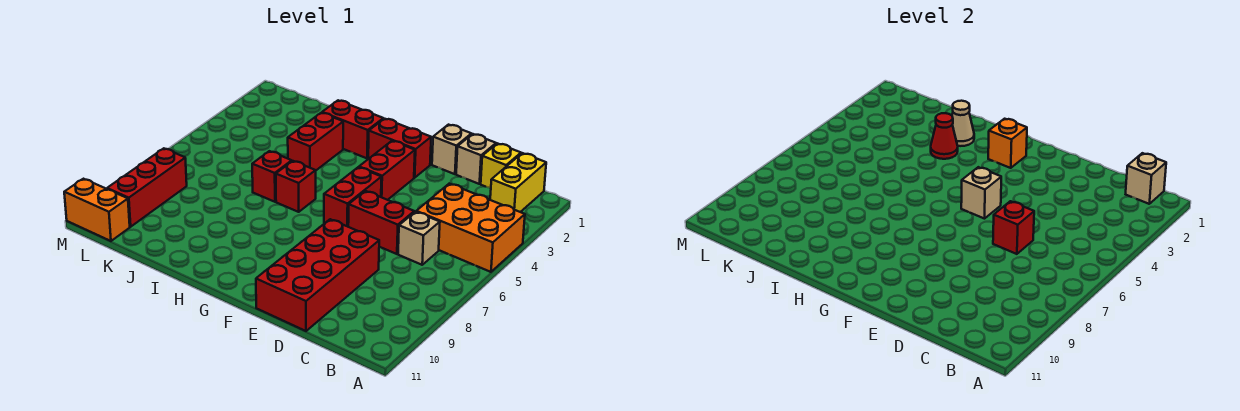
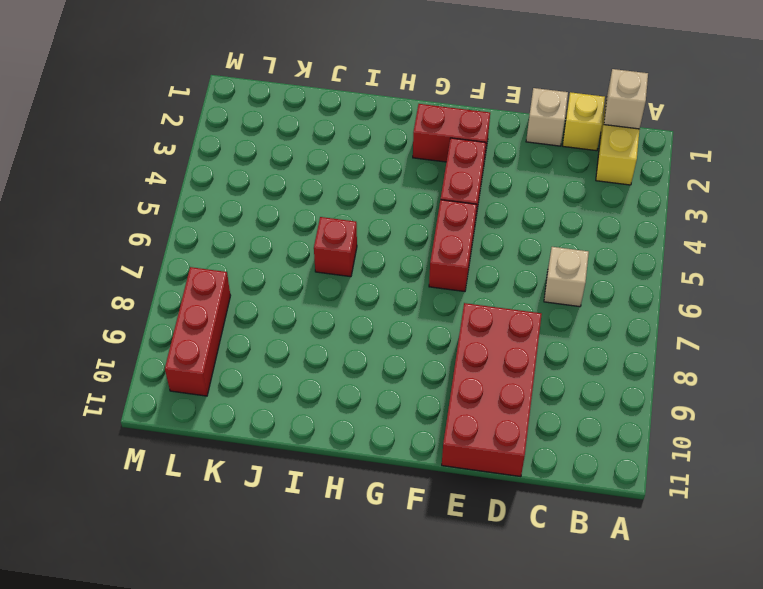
none -> orange brick A4:C5 level 1
none -> red brick D6:E6 level 1
none -> tan brick E1 level 1

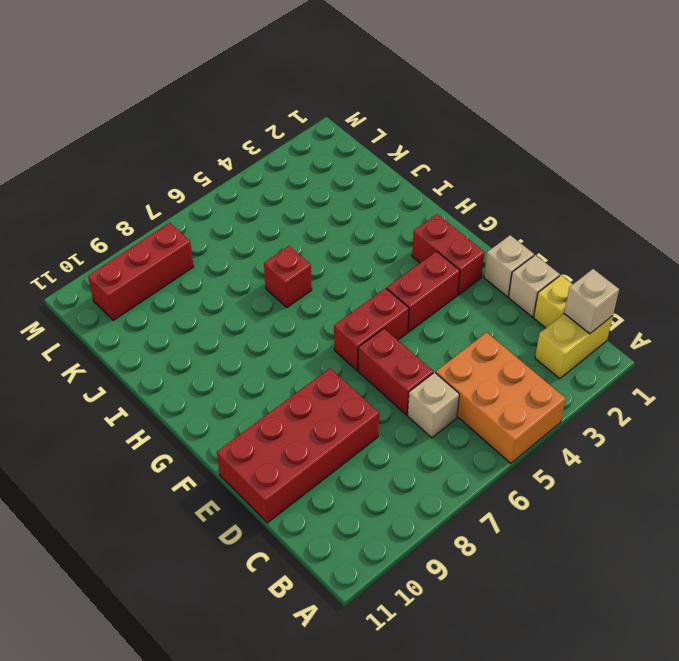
none -> red brick H2:I2 level 1
none -> red brick H6 level 1
none -> red brick I3:I4 level 1

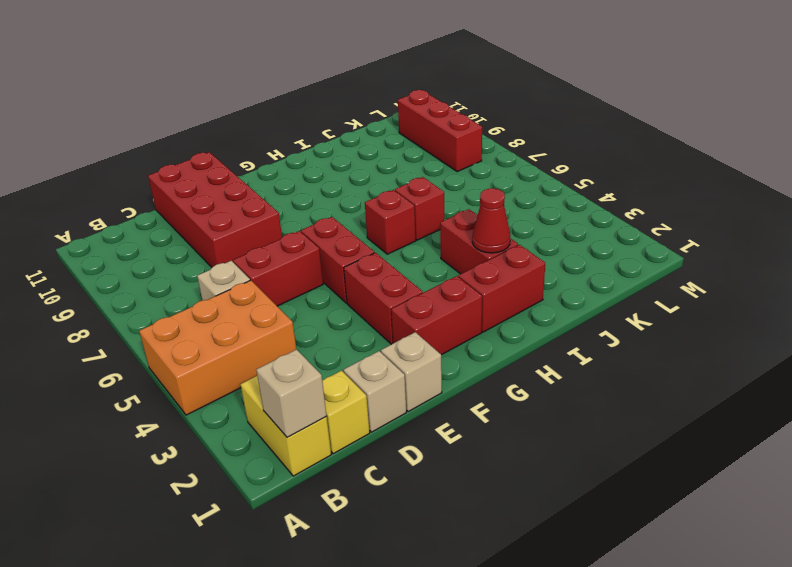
none -> orange brick L11:M11 level 1
none -> red brick D6 level 2
none -> tan brick F5 level 2

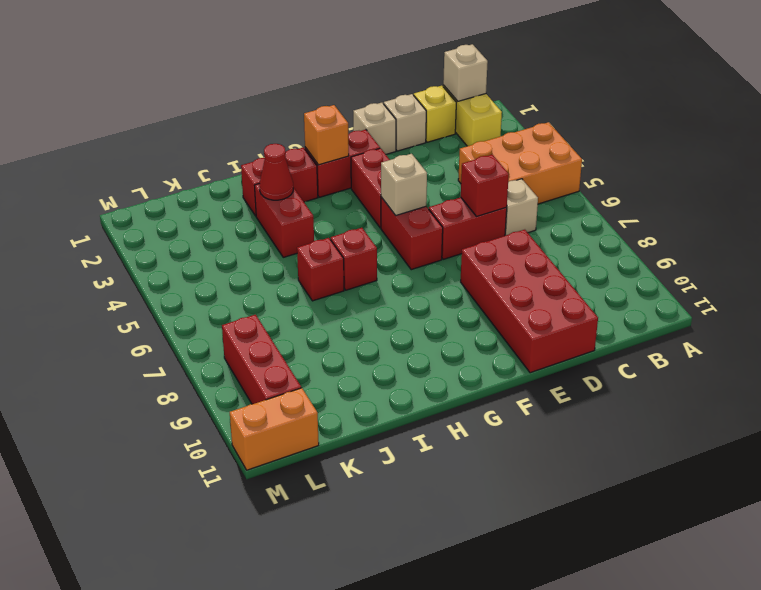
none -> tan cone I2 level 2

